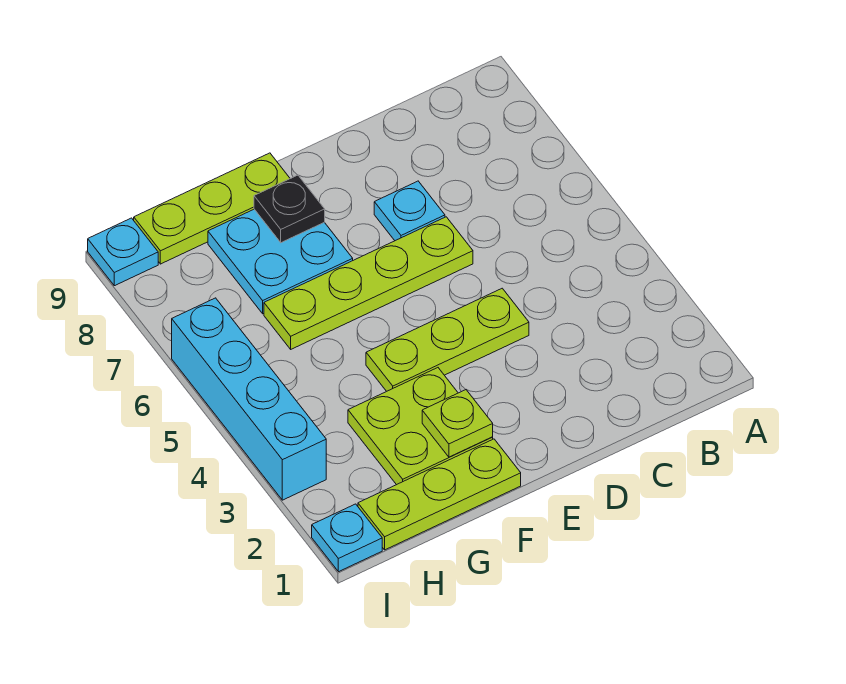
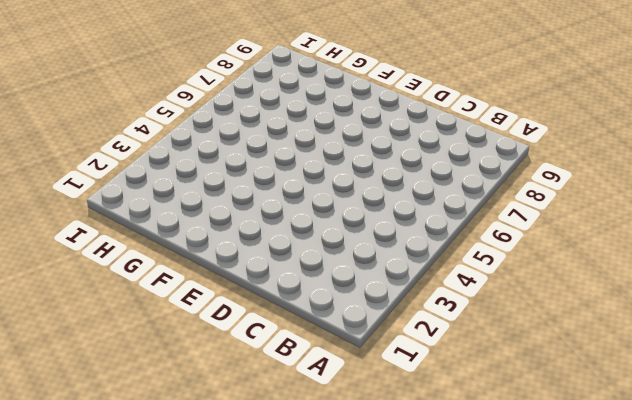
none -> lime plate D4:F4 level 1
none -> lime plate D6:G6 level 1
none -> cyan plate D7 level 1

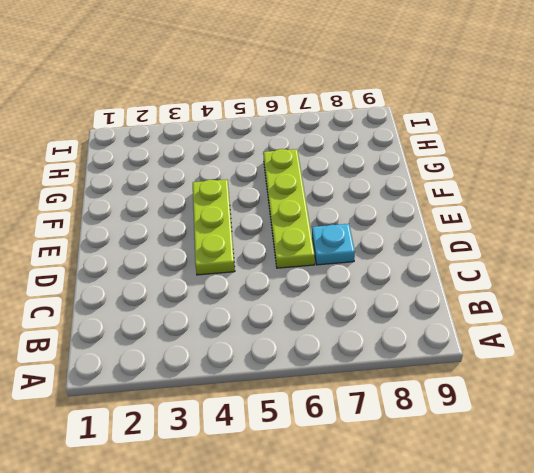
none -> lime plate F1:H1 level 1
none -> lime plate F2:G3 level 1
none -> cyan plate F7:G8 level 1

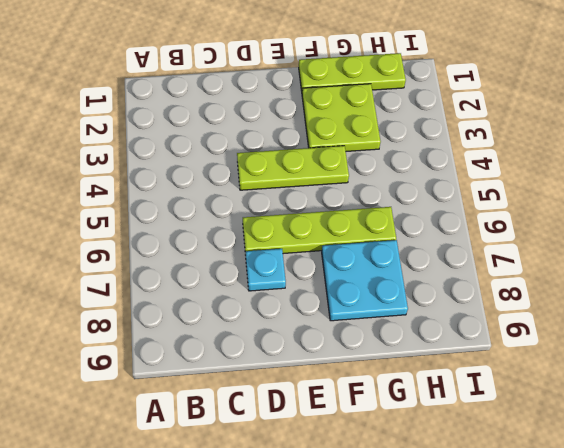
none -> lime plate F9:H9 level 1
none -> cyan plate I1 level 1
none -> cyan brick I3:I6 level 1

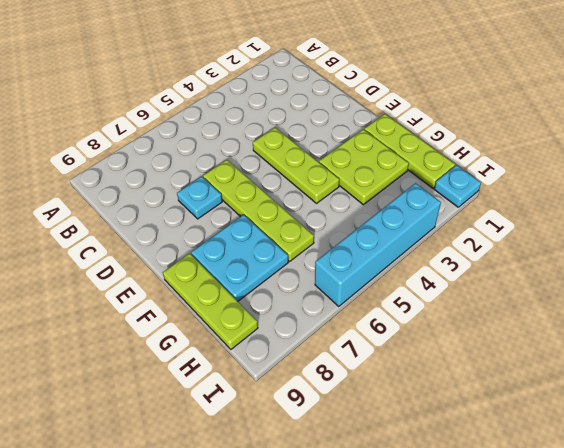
none -> cyan plate I9 level 1
none -> lime plate F2 level 2
none -> black plate F8 level 2

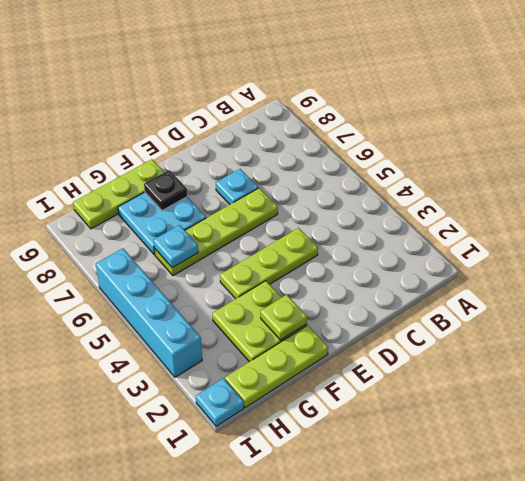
cyan plate G6 level 2 -> cyan plate I9 level 1

